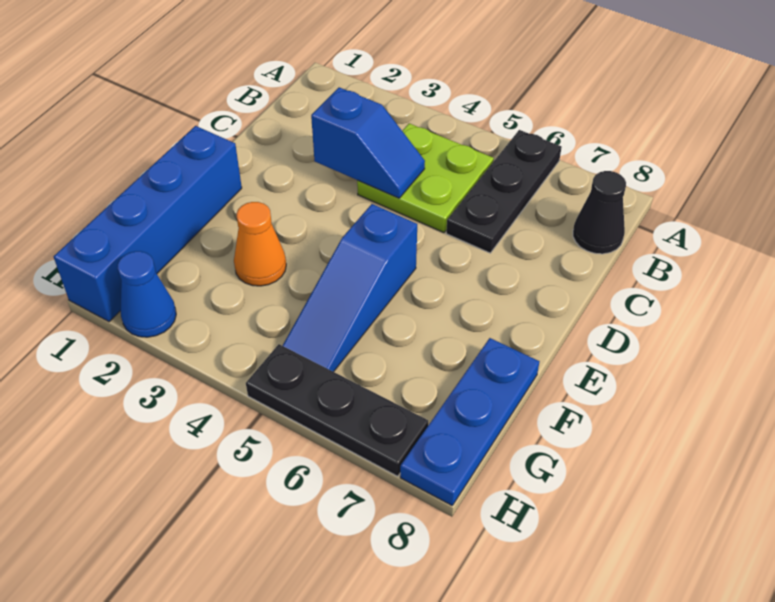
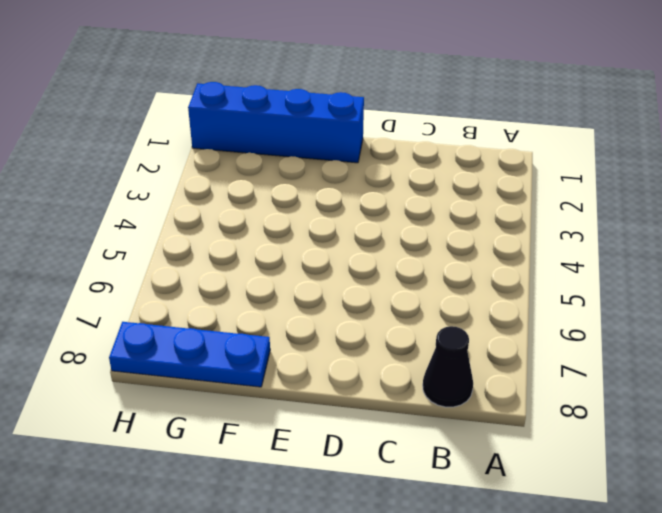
none -> black plate A6:C6 level 1
none -> lime plate B4:C5 level 1

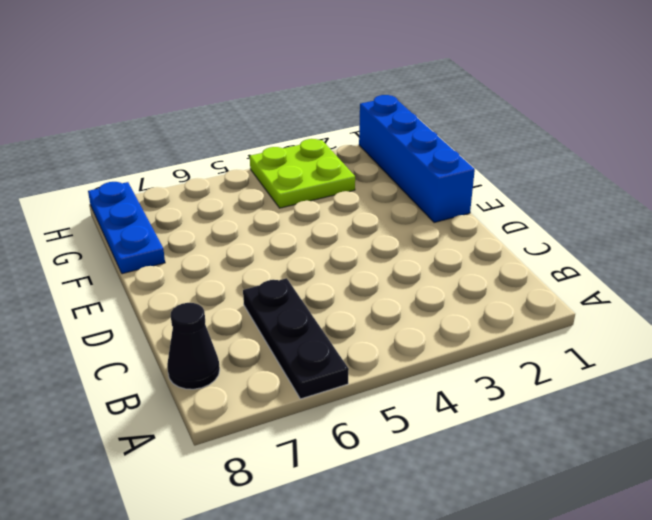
lime plate G3:H4 level 1 -> lime plate B4:C5 level 1
none -> blue slope E5:G5 level 1 top E
none -> orange cone F3 level 1

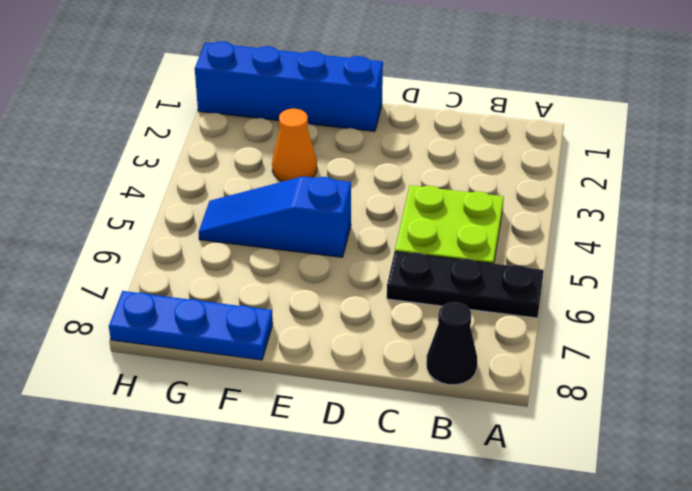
none -> blue cone H2 level 1
none -> black plate H5:H7 level 1

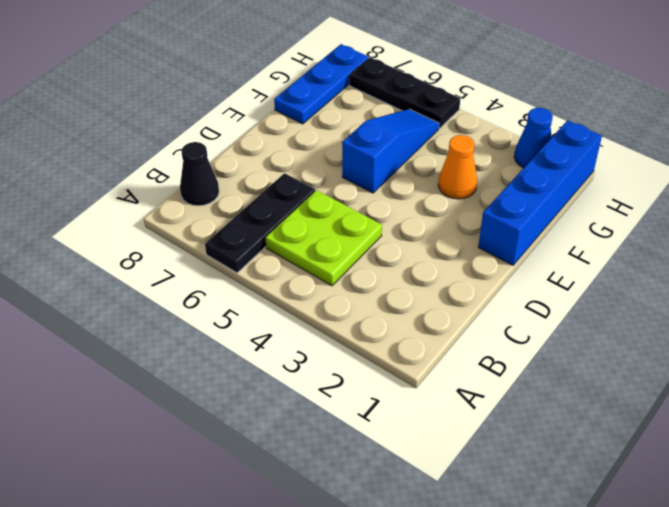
none -> blue slope C3:C4 level 2 top 3

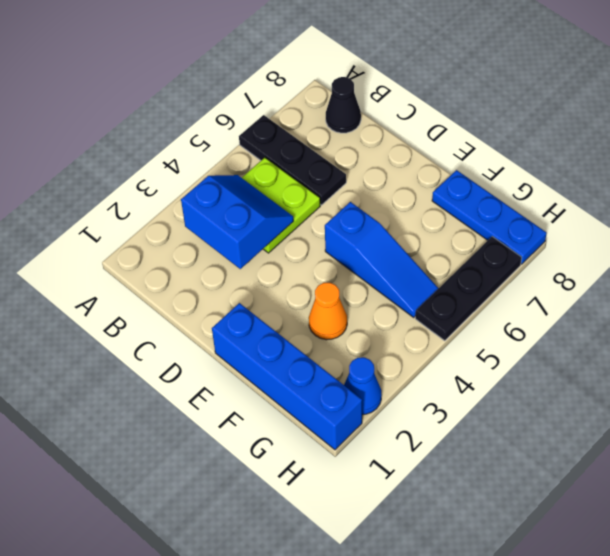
blue slope B3:C4 level 2 top 3 -> blue slope C3:C4 level 2 top 3

